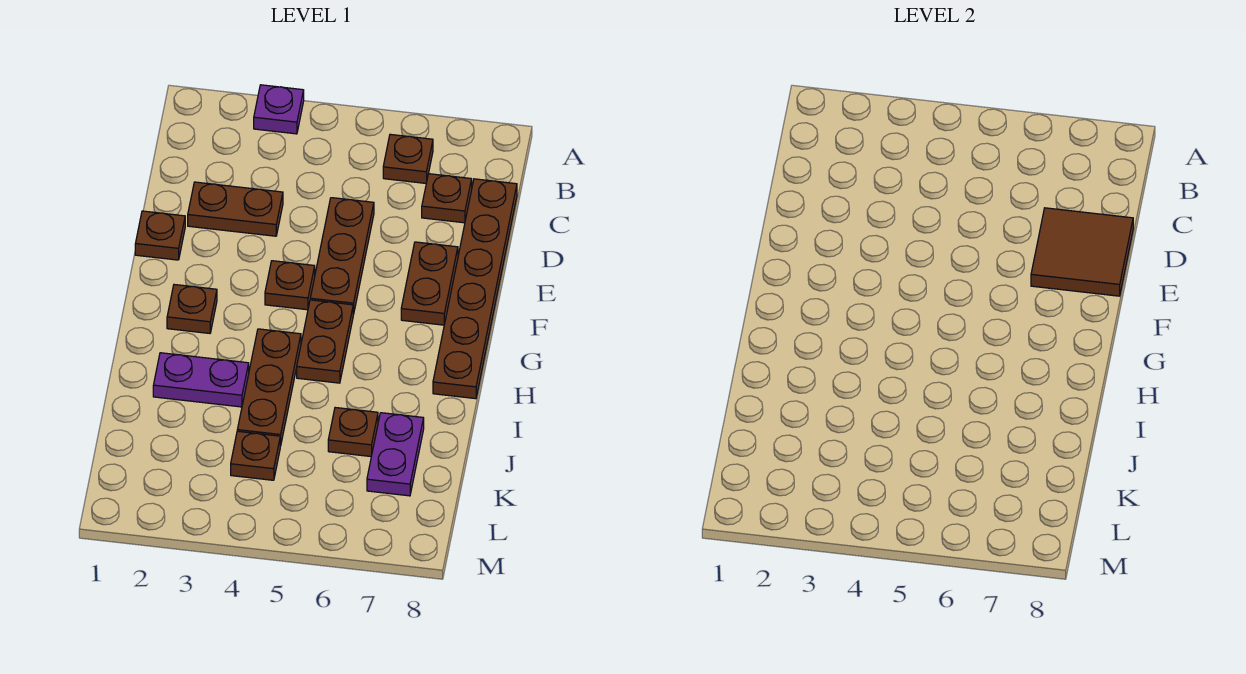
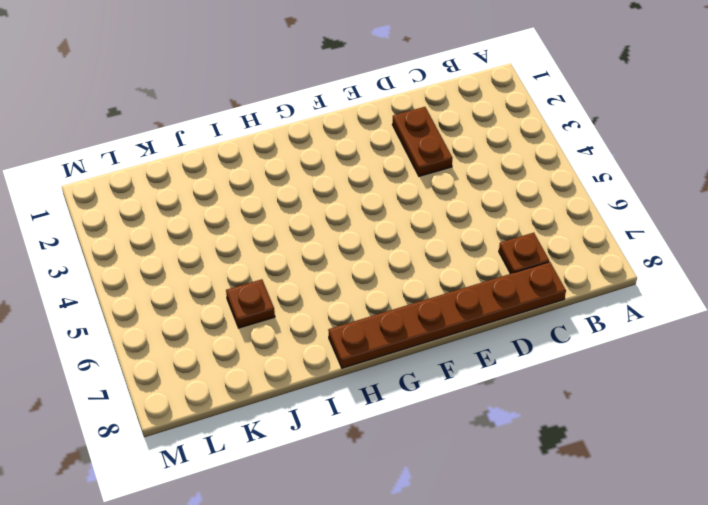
none -> purple plate A3 level 1
none -> brown plate B6 level 1
none -> brown plate D5:F5 level 1

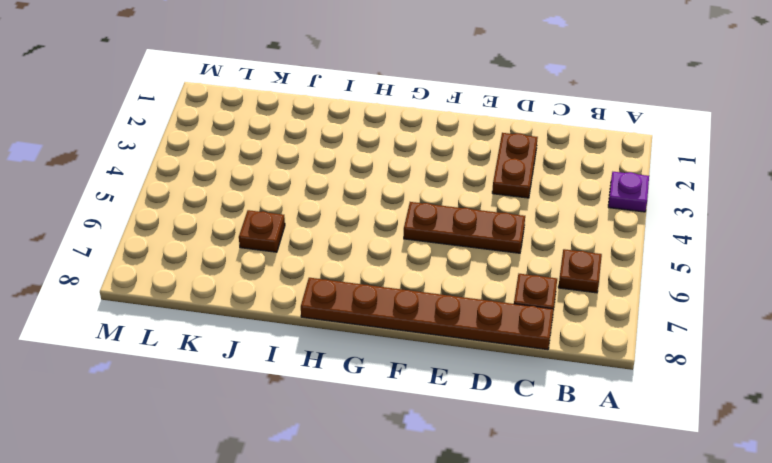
none -> brown plate E1 level 1
none -> brown plate E7:F7 level 1
none -> brown plate F4 level 1

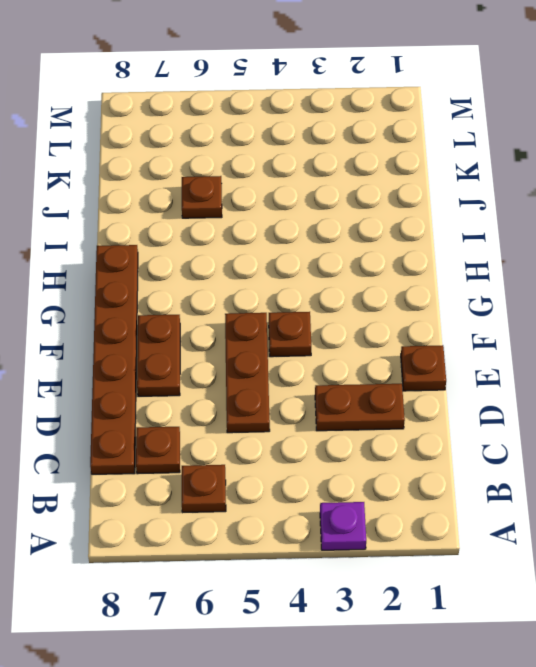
none -> brown plate G2 level 1
none -> brown plate G5:H5 level 1
none -> brown plate H4:J4 level 1

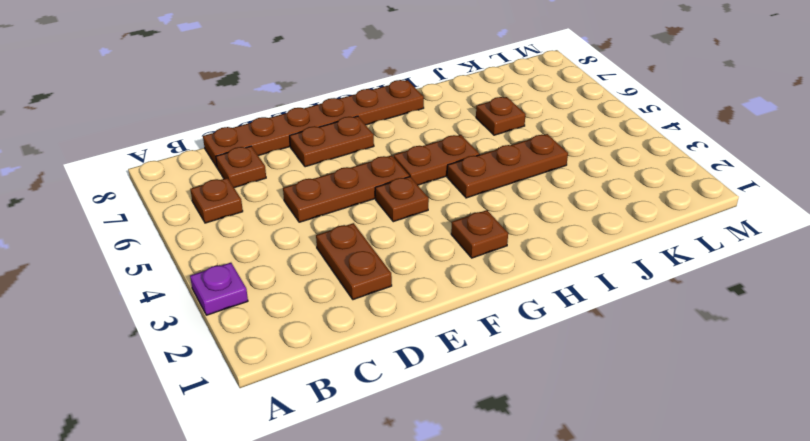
none -> brown plate E1 level 1
none -> purple plate I2:I3 level 1
none -> purple plate J7:K7 level 1

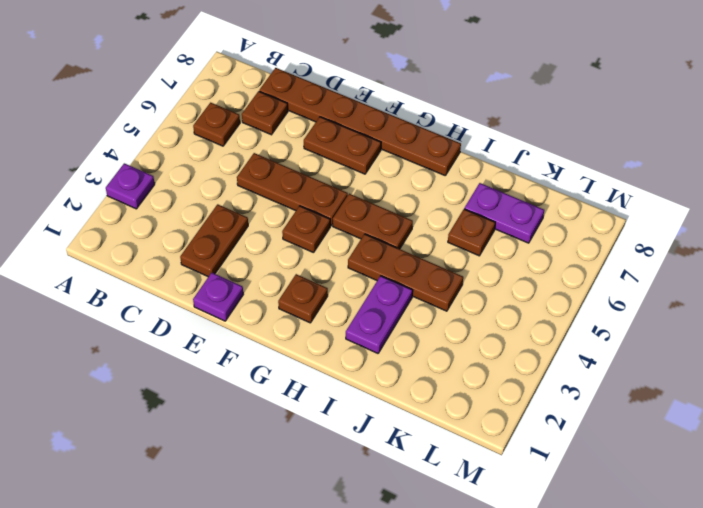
purple plate E1 level 1 -> brown plate E1 level 1
none -> brown plate K4 level 1
none -> brown tile D7:E8 level 2

